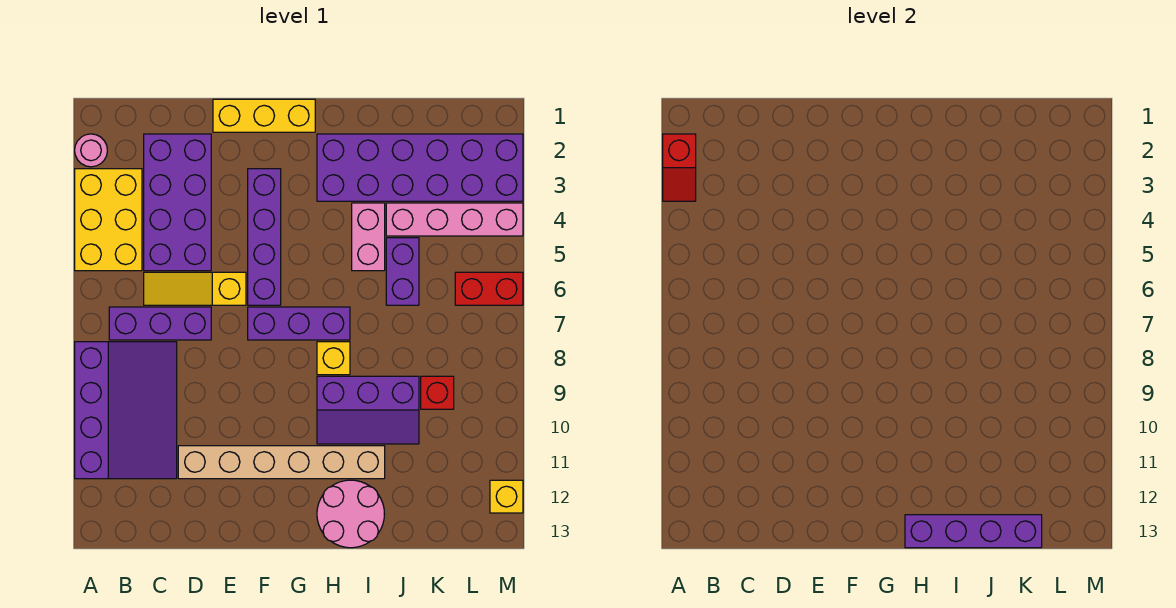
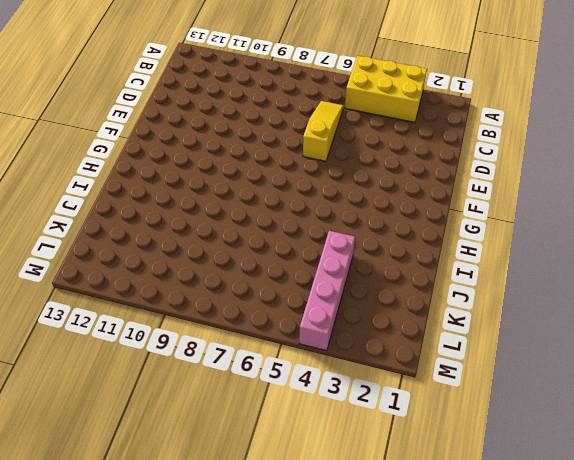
none -> pink round brick A2 level 1
none -> purple slope A8:C11 level 1 top A
none -> purple brick B7:D7 level 1

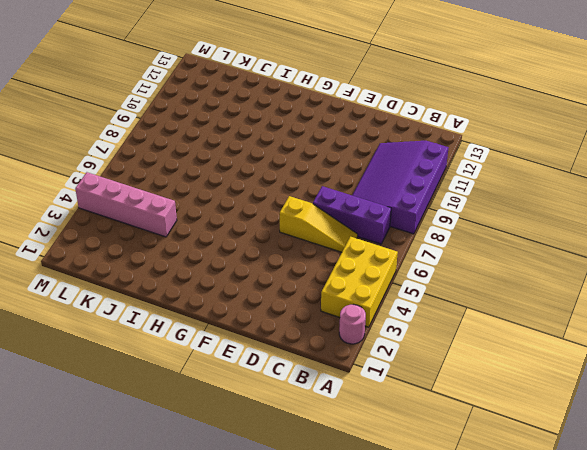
none -> purple brick C2:D5 level 1
none -> tan brick D11:I11 level 1
none -> yellow brick E1:G1 level 1

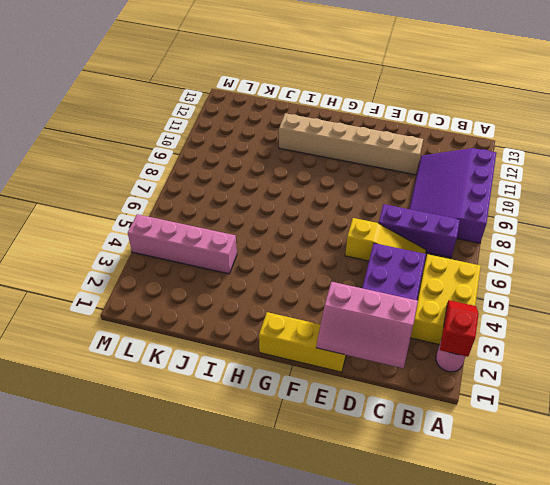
pink slope C1:E2 level 2 top 2 -> none
none -> purple brick F3:F6 level 1
none -> purple brick F7:H7 level 1
none -> purple brick H2:M3 level 1

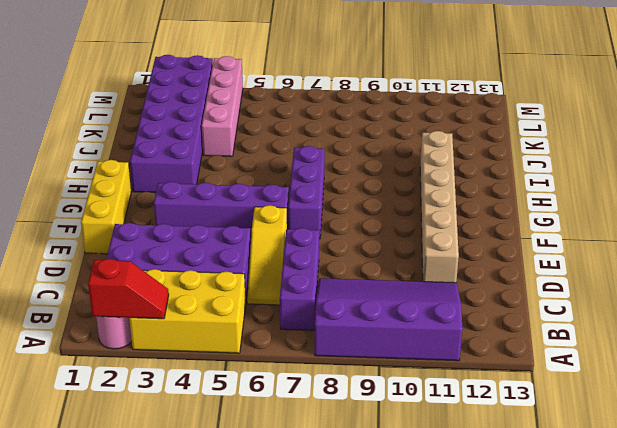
none -> yellow brick H8 level 1
none -> purple slope H9:J10 level 1 top 9
none -> pink round brick H12:I13 level 1

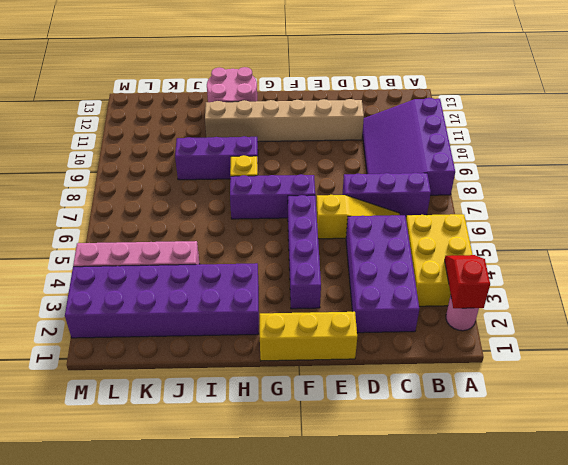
none -> pink brick I4:I5 level 1
none -> purple brick J5:J6 level 1
none -> red brick K9 level 1

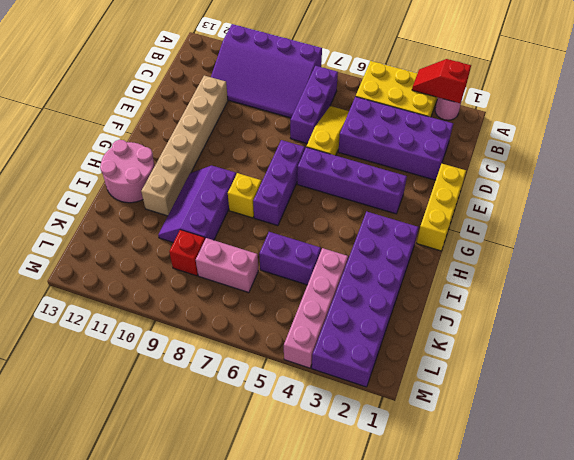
pink brick K7:K8 level 1 -> pink brick I4:I5 level 1
none -> red brick L6:M6 level 1
none -> yellow brick M12 level 1
none -> purple brick H13:K13 level 2

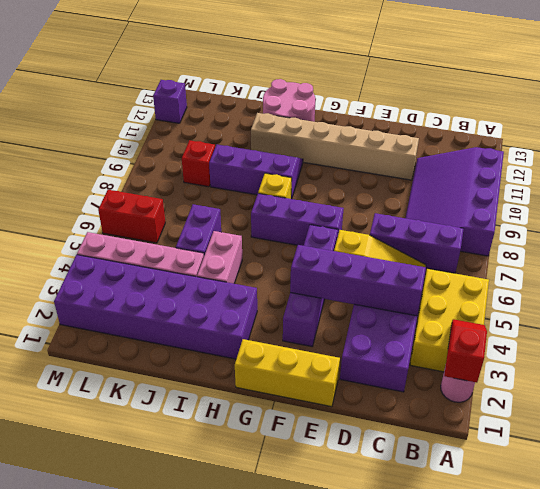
purple brick C4:F4 level 2 -> purple brick H13:K13 level 2
purple brick M12 level 1 -> yellow brick M12 level 1

